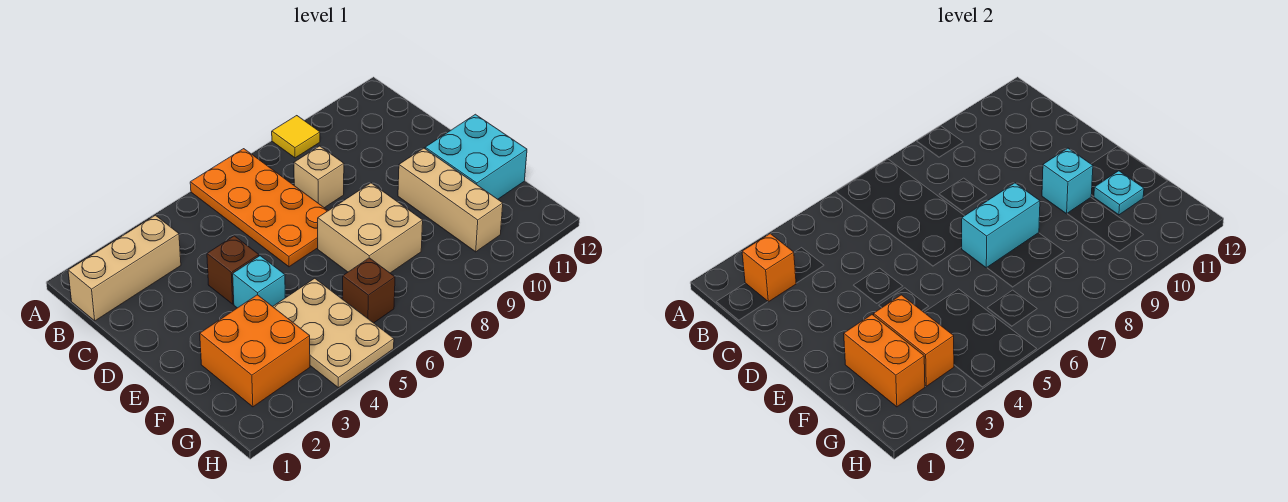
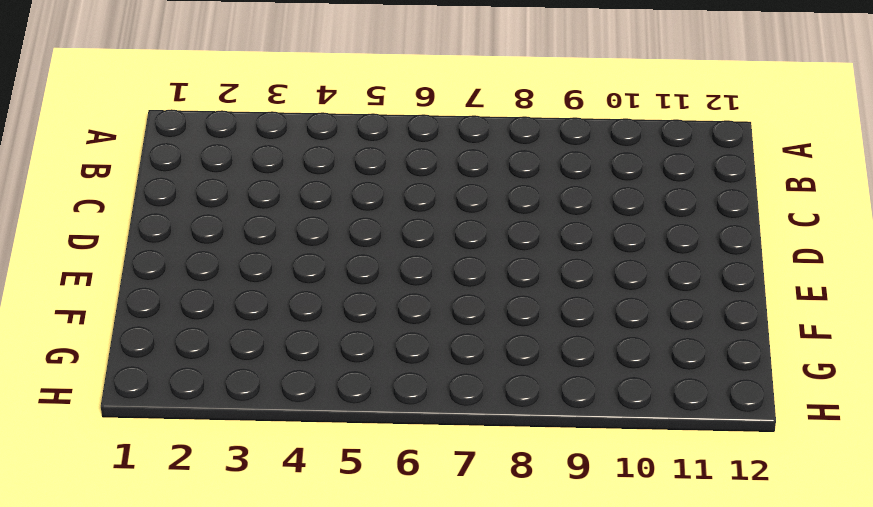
none -> orange plate A6:D7 level 1
none -> yellow tile A9 level 1
none -> tan brick B1:B3 level 1

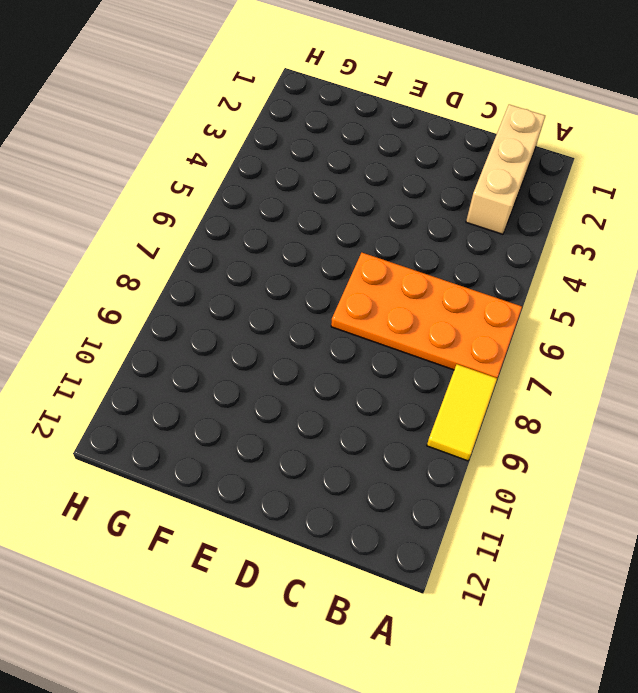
yellow tile A8:A9 level 1 -> yellow tile A9 level 1
none -> tan brick C8 level 1
none -> brown brick D4 level 1
none -> cyan brick E4 level 1

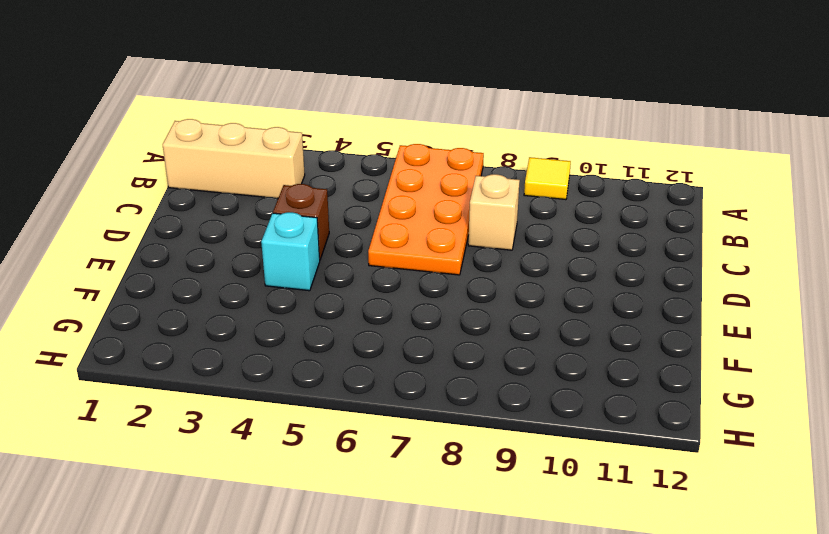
none -> tan brick E7:F8 level 1
none -> tan brick E10:G10 level 1
none -> cyan brick E11:F12 level 1

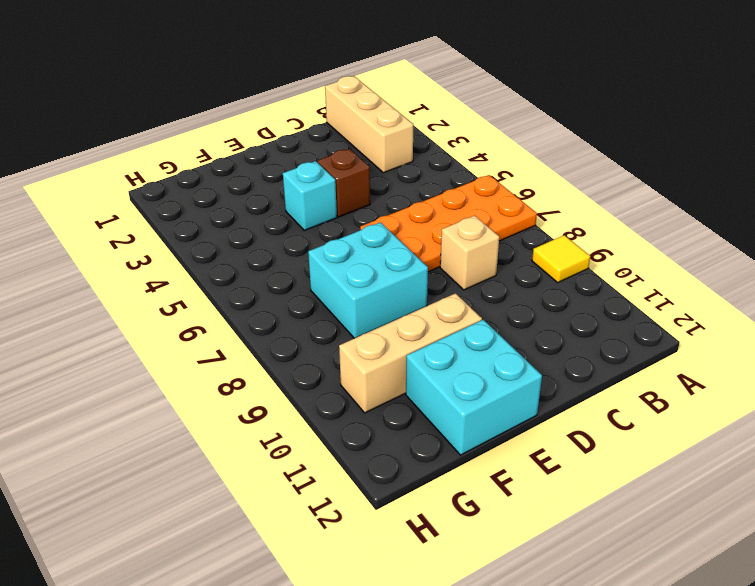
cyan brick E7:F8 level 1 -> tan brick E7:F8 level 1
none -> orange brick F2:G3 level 1
none -> tan plate F4:H5 level 1
none -> brown brick G6 level 1

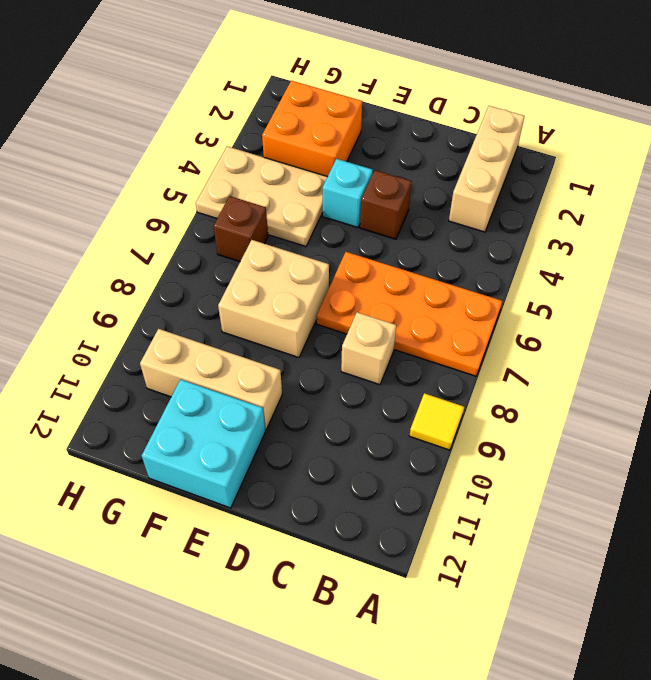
none -> orange brick B2 level 2
none -> cyan brick E7:E8 level 2
none -> cyan brick E10 level 2

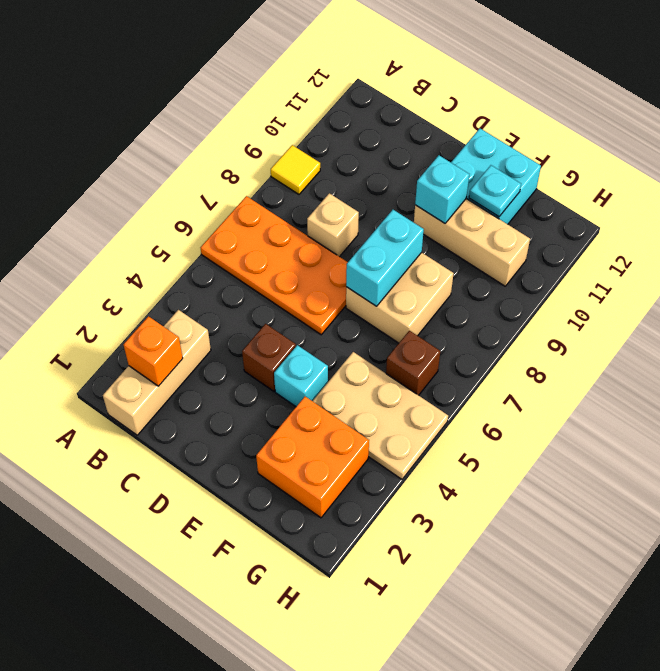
none -> orange brick F2:G2 level 2
none -> orange brick F3:G3 level 2

